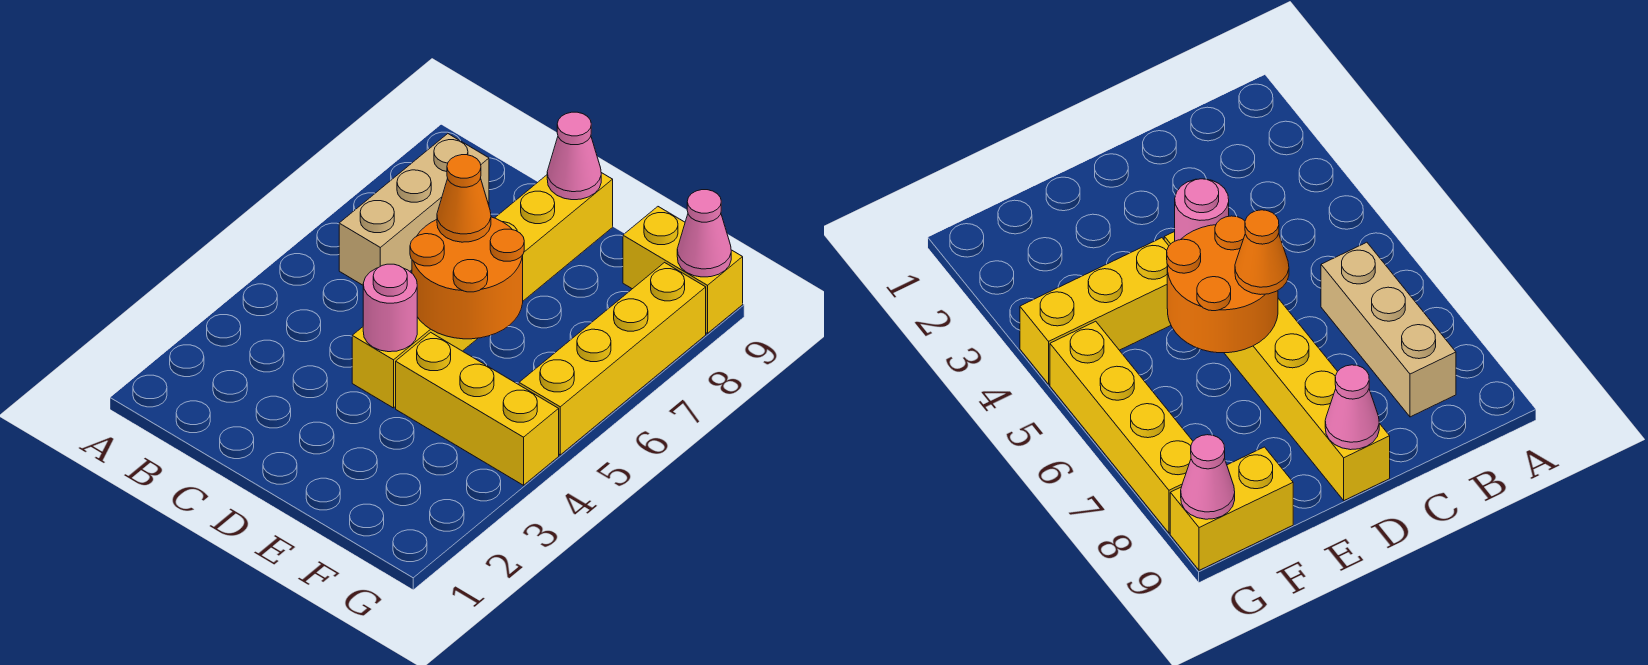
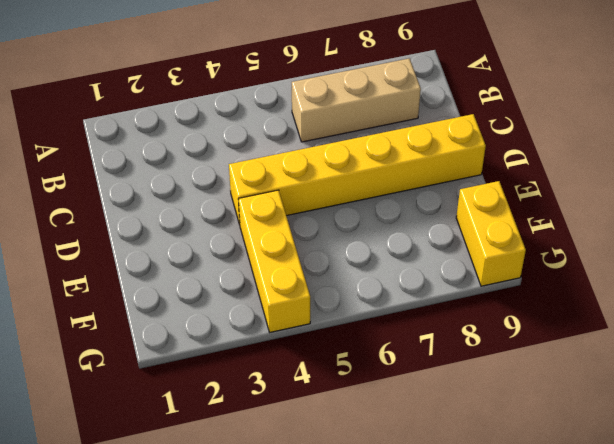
none -> yellow brick G5:G8 level 1
none -> pink round brick D4 level 2

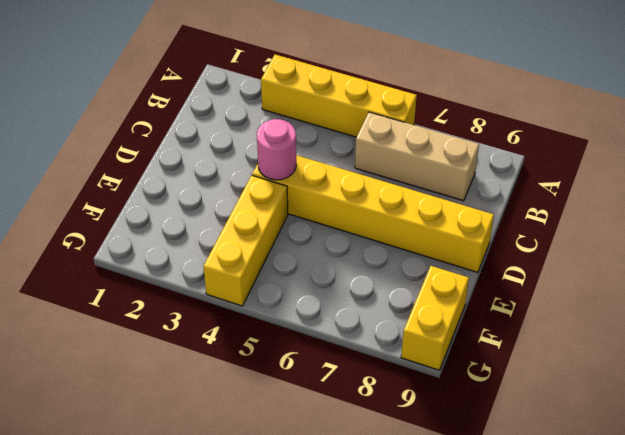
yellow brick A3:A6 level 1 -> yellow brick G5:G8 level 1
none -> orange round brick D5:E6 level 2
none -> pink cone D9 level 2

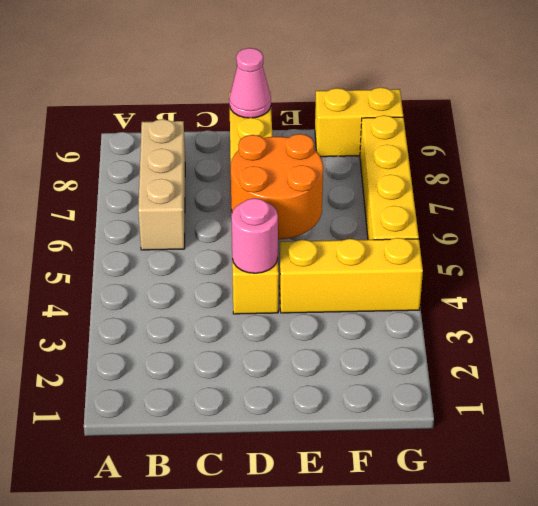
none -> pink cone G9 level 2
none -> orange cone D6 level 3

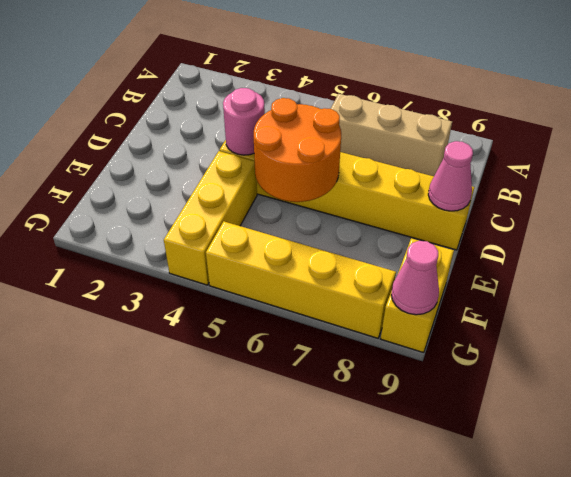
none -> orange cone D6 level 3

